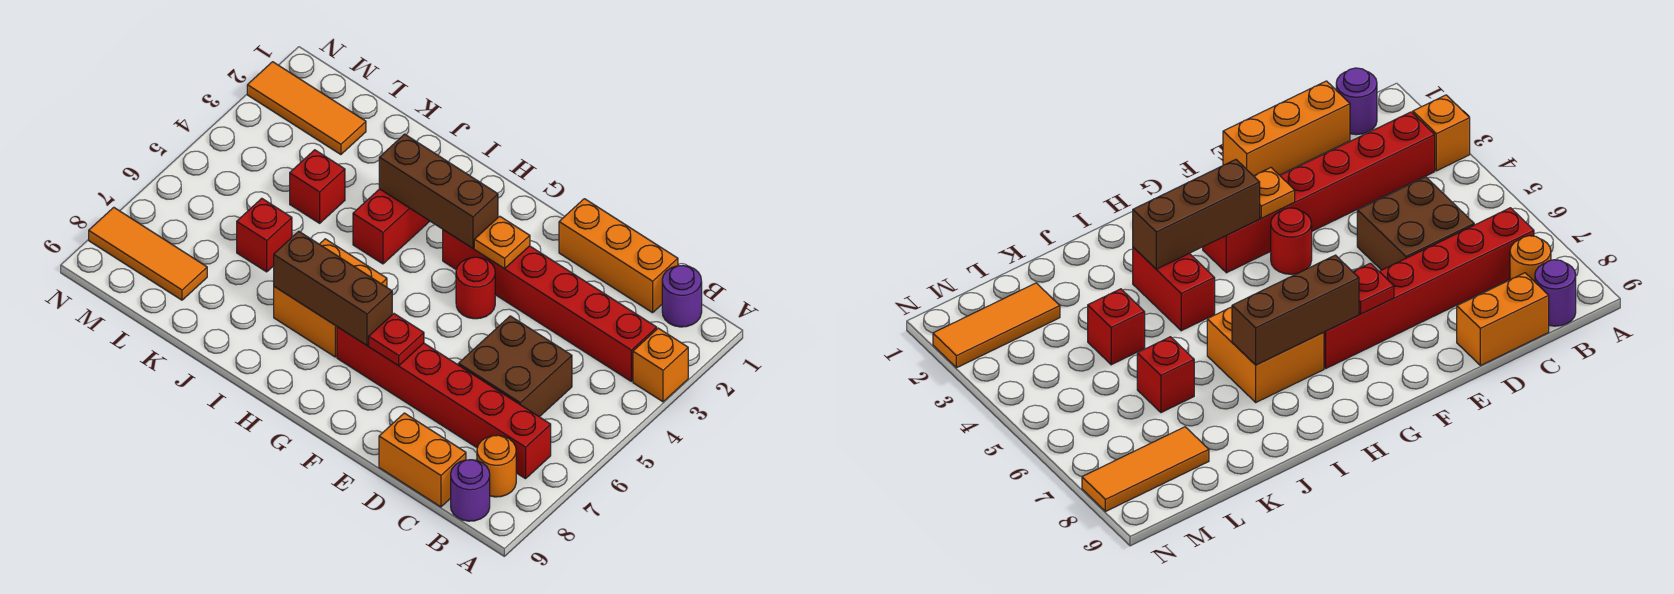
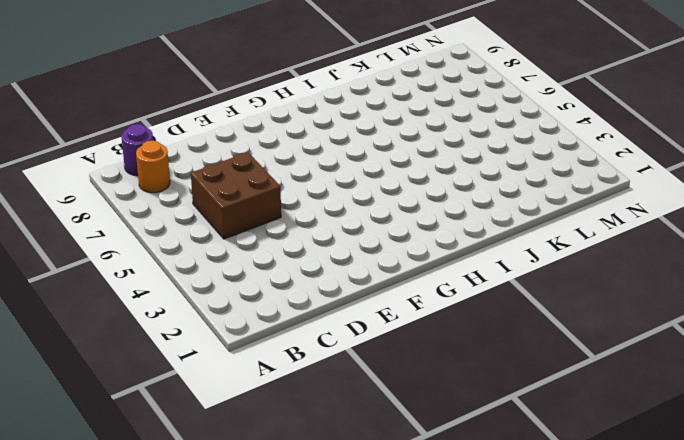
none -> orange brick A3 level 1
none -> purple round brick B1 level 1
none -> red brick B3:G3 level 1

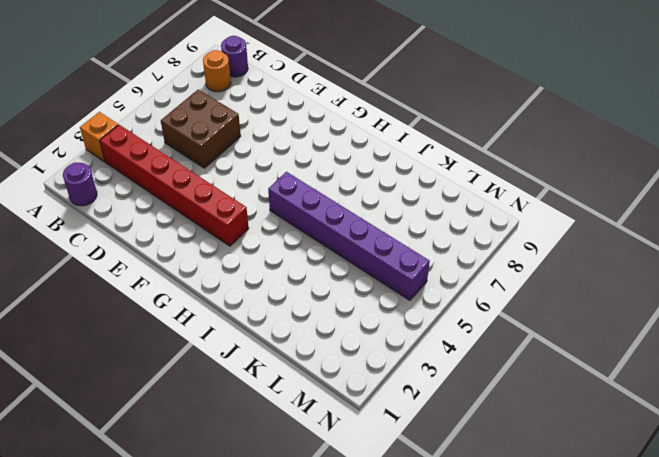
purple brick H5:M5 level 1 -> none
none -> red brick B7:G7 level 1
none -> orange brick C1:E1 level 1
none -> orange brick C9:D9 level 1

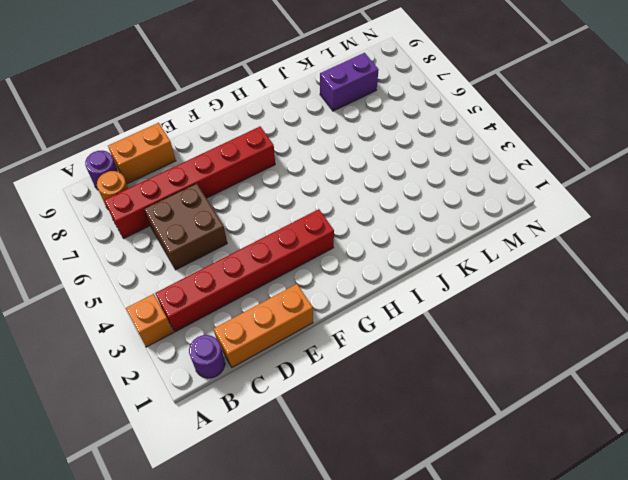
purple brick K8:L8 level 1 -> orange tile L8:N8 level 1
none -> red round brick F4 level 1
none -> orange brick H6:I7 level 1
none -> red brick I3:I4 level 1

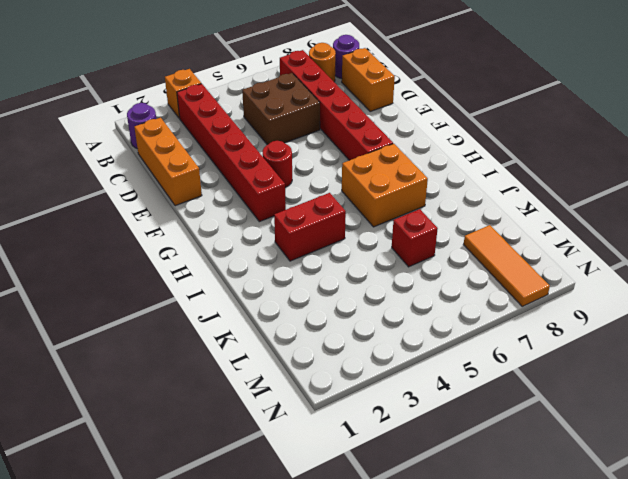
none -> red brick K4 level 1
none -> orange tile L2:N2 level 1
none -> orange plate F3 level 2

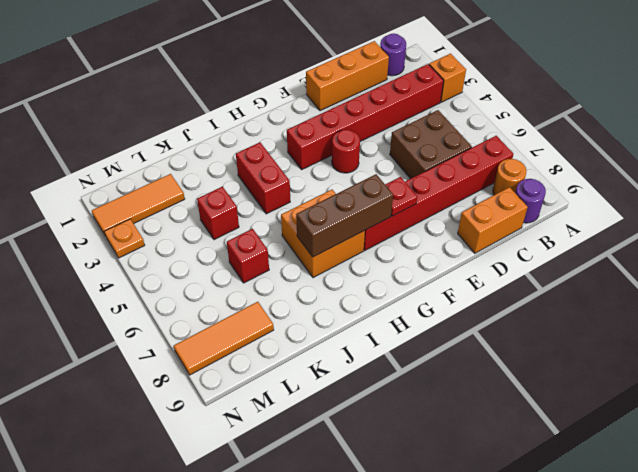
orange plate N3 level 1 -> orange plate F3 level 2
none -> brown brick G3:I3 level 2

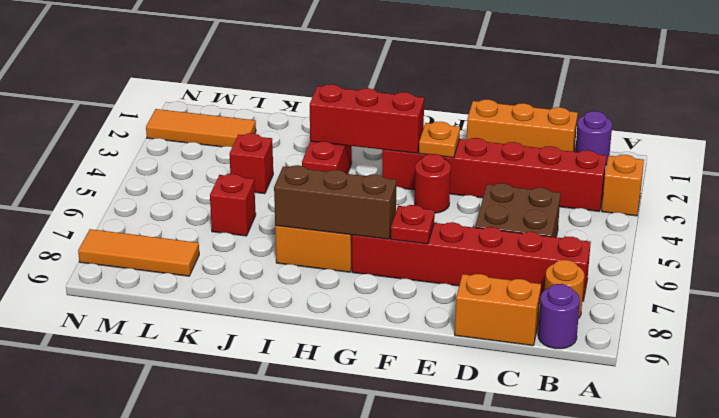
red brick G3:I3 level 2 -> brown brick G3:I3 level 2

